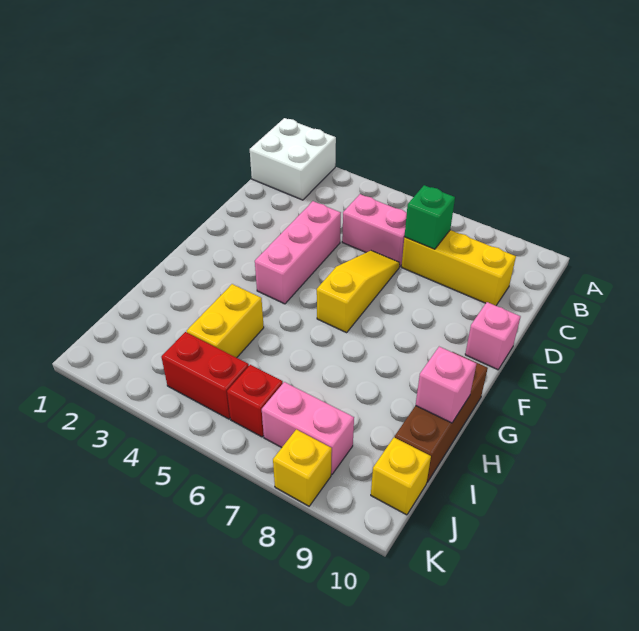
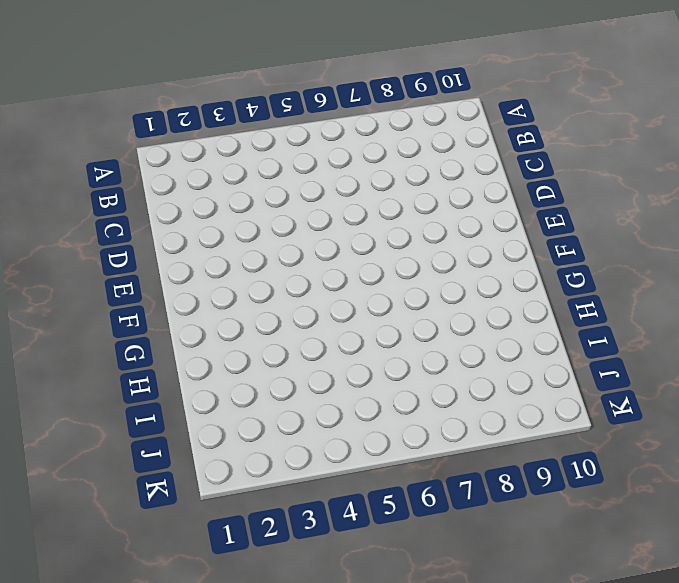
none -> white brick A1:B2 level 1
none -> pink brick C5:C6 level 1
none -> yellow brick C7:C9 level 1

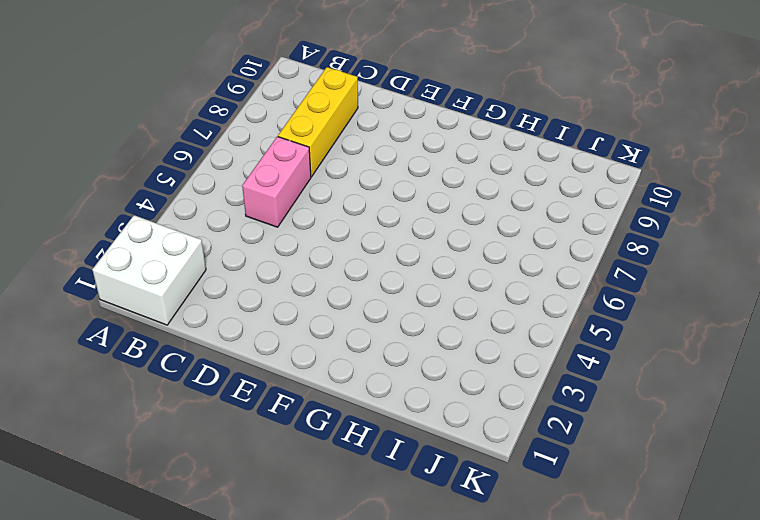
none -> pink brick D4:F4 level 1
none -> yellow slope D6:F6 level 1 top F
none -> pink brick E10 level 1

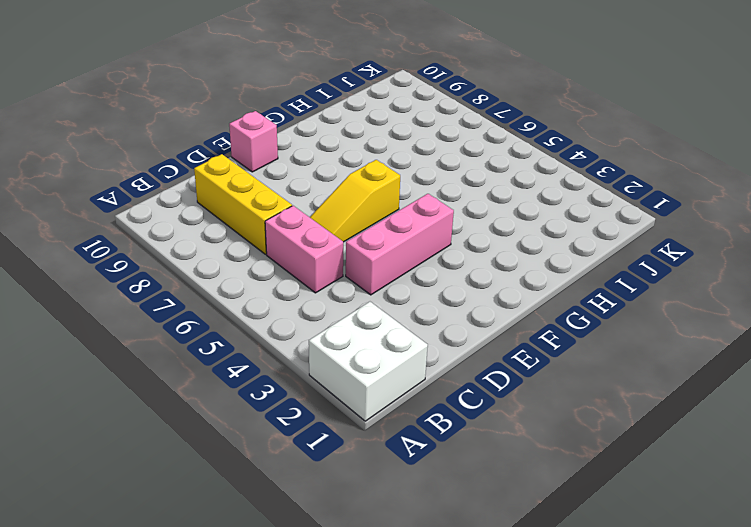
none -> brown brick G10:I10 level 1
none -> yellow brick H4:I4 level 1
none -> red brick J4:J5 level 1

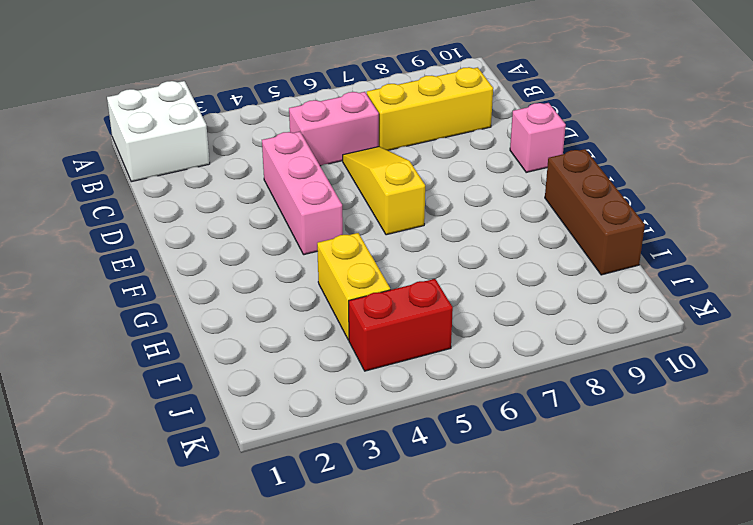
none -> red brick J6 level 1
none -> pink brick J7:J8 level 1
none -> yellow brick J10 level 1

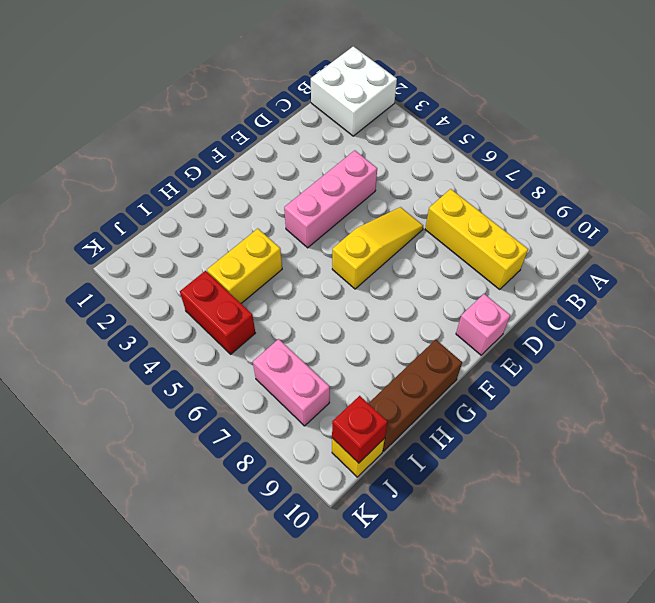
red brick J10 level 2 -> red brick J6 level 1
none -> pink brick C5:C6 level 1
none -> yellow brick K8 level 1
none -> green brick C7 level 2

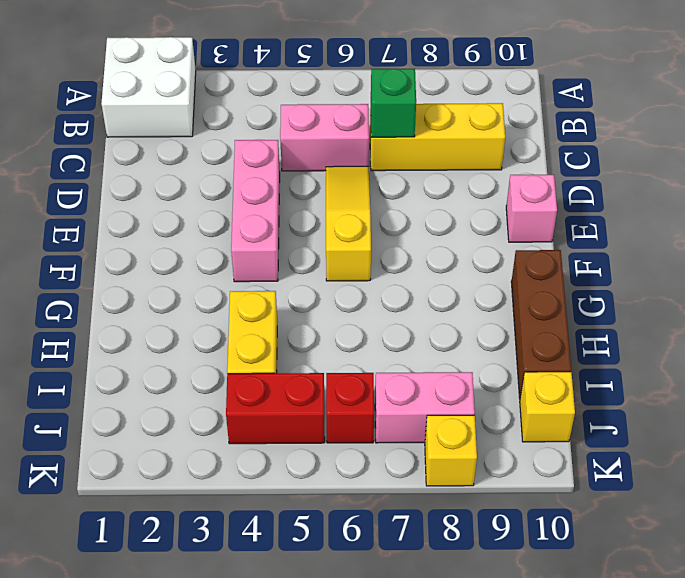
none -> pink brick H10 level 2

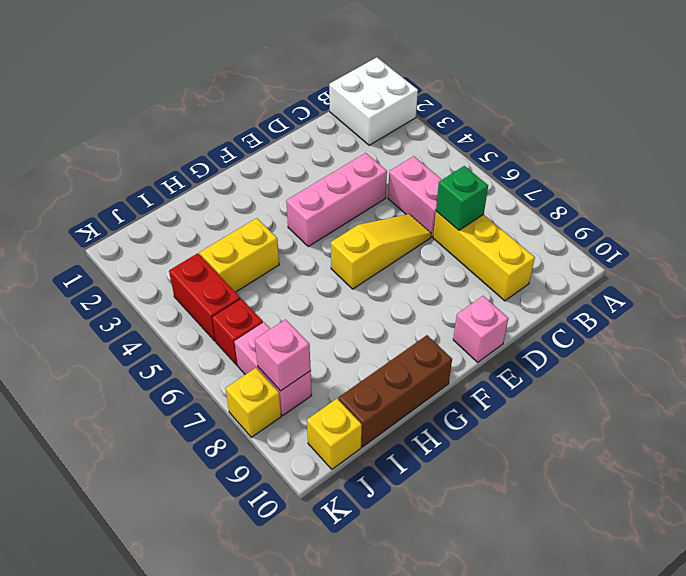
pink brick J8 level 2 -> pink brick H10 level 2

